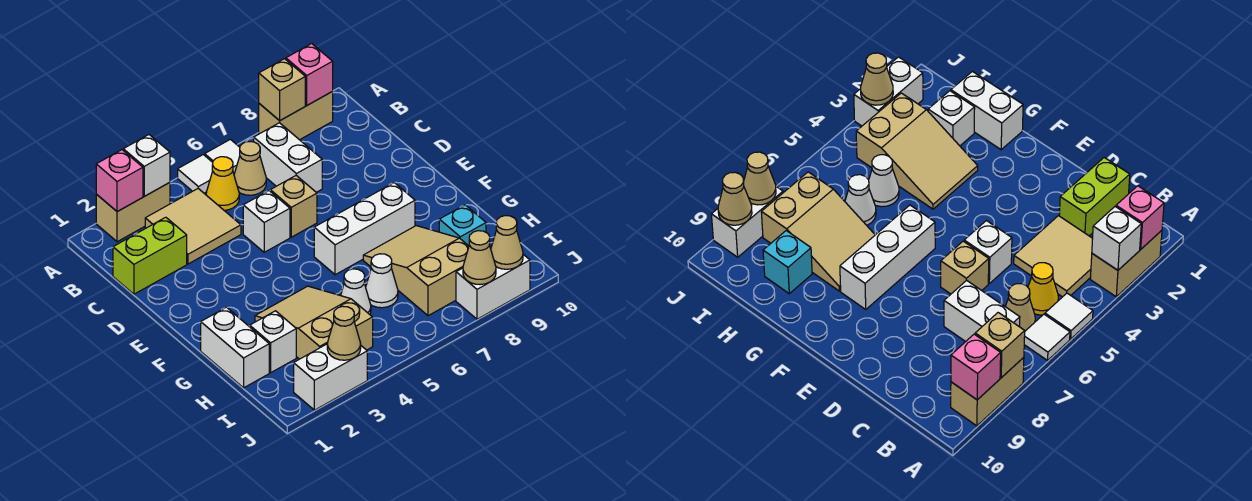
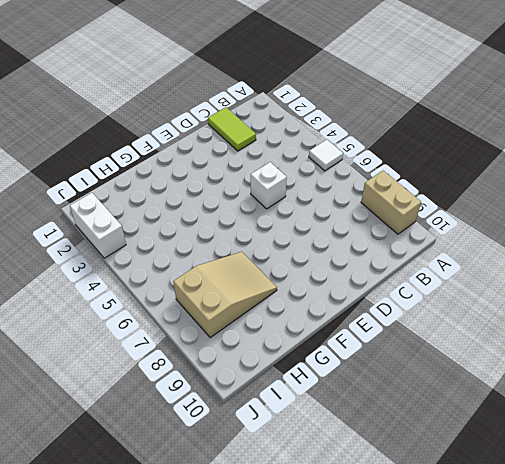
lime tile C1:C2 level 1 -> lime brick C1:C2 level 1
none -> tan brick A2:A3 level 1
none -> white tile A6 level 1
none -> tan tile B3:C4 level 1

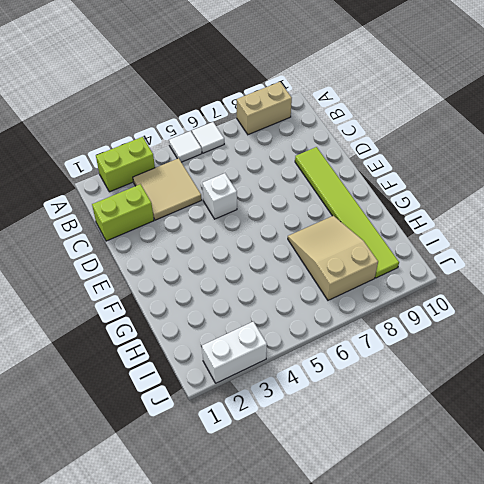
lime brick A2:A3 level 1 -> tan brick A2:A3 level 1
lime tile D9:I9 level 1 -> cyan brick H9 level 1
none -> yellow cone B5 level 1
none -> tan cone B6 level 1
none -> white brick B7:C7 level 1

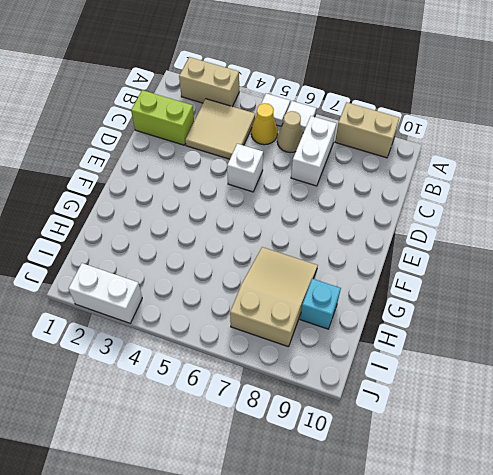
none -> tan brick D6 level 1
none -> white brick F6:F8 level 1
none -> white brick G1:H1 level 1

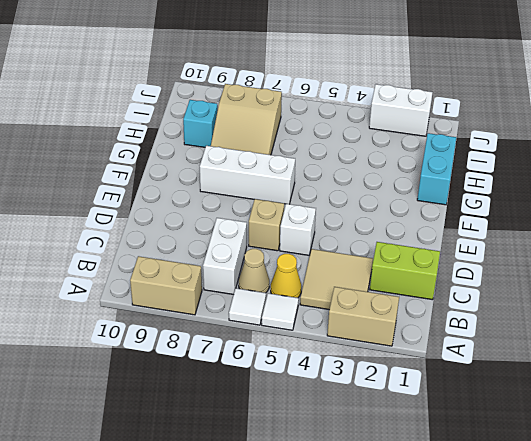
cyan brick G1:H1 level 1 -> white brick G1:H1 level 1
none -> tan slope G3:I4 level 1 top I
none -> white brick H2 level 1
none -> white cone H5 level 1

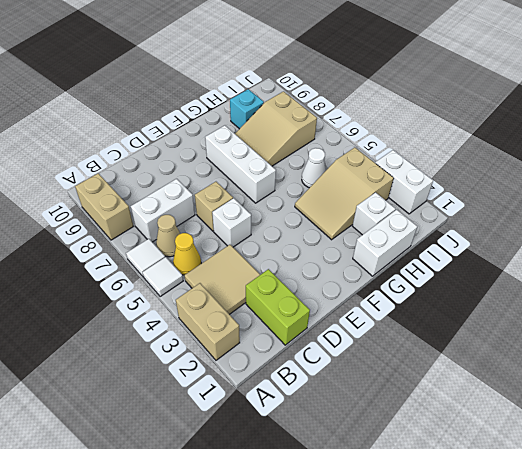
none -> white cone H6 level 1
none -> white brick J8:J9 level 1
none -> pink brick A2 level 2

